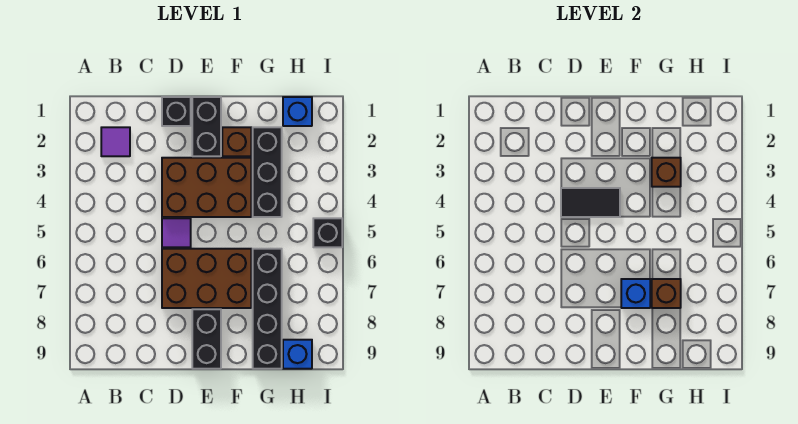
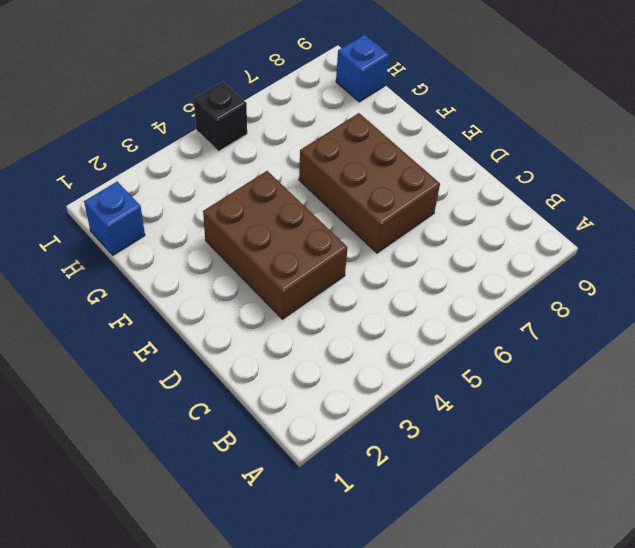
none -> purple tile B2 level 1
none -> black brick D1 level 1
none -> purple tile D5 level 1

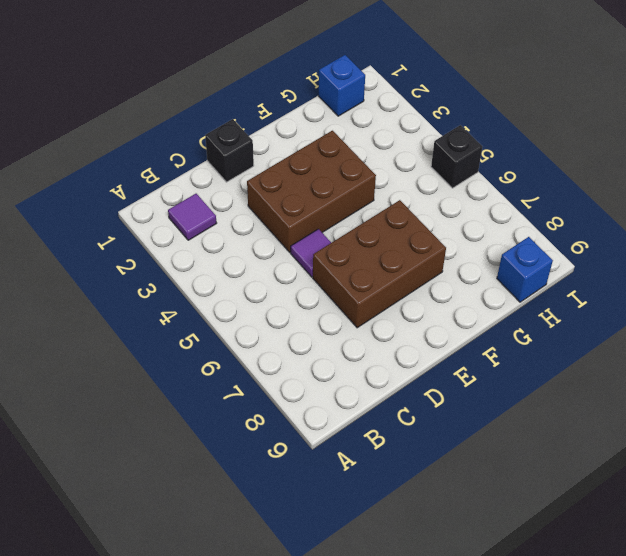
none -> black brick E1:E2 level 1
none -> black brick E8:E9 level 1
none -> brown brick F2 level 1

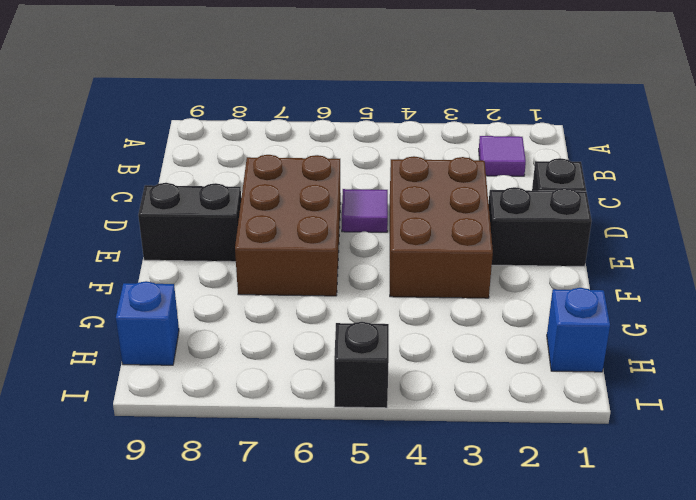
none -> brown brick F2 level 1
none -> black brick G2:G4 level 1
none -> black brick G6:G9 level 1

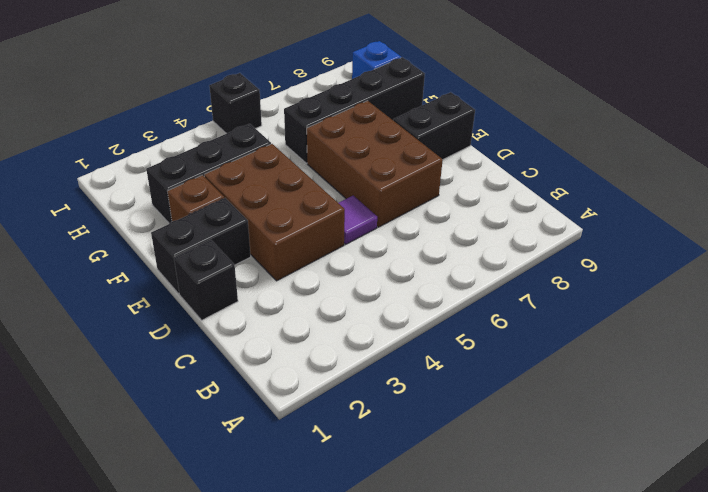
none -> purple tile B2 level 1
none -> blue brick H1 level 1
none -> black tile D4:E4 level 2

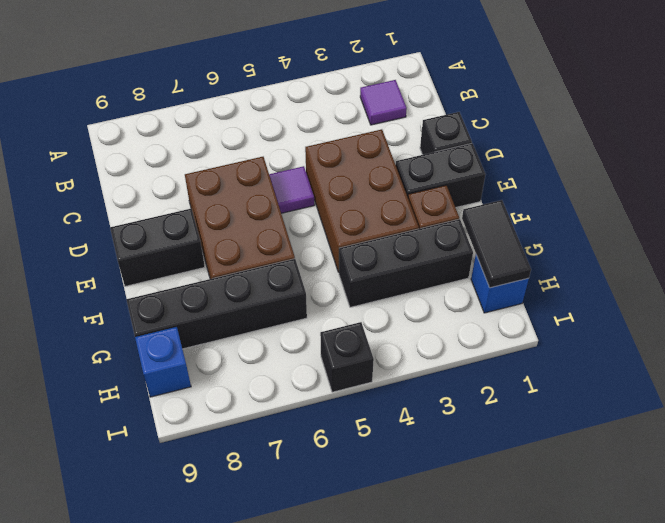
black tile G1:H1 level 2 -> black tile D4:E4 level 2
none -> blue brick F7 level 2
none -> brown brick G3 level 2
none -> brown brick G7 level 2

